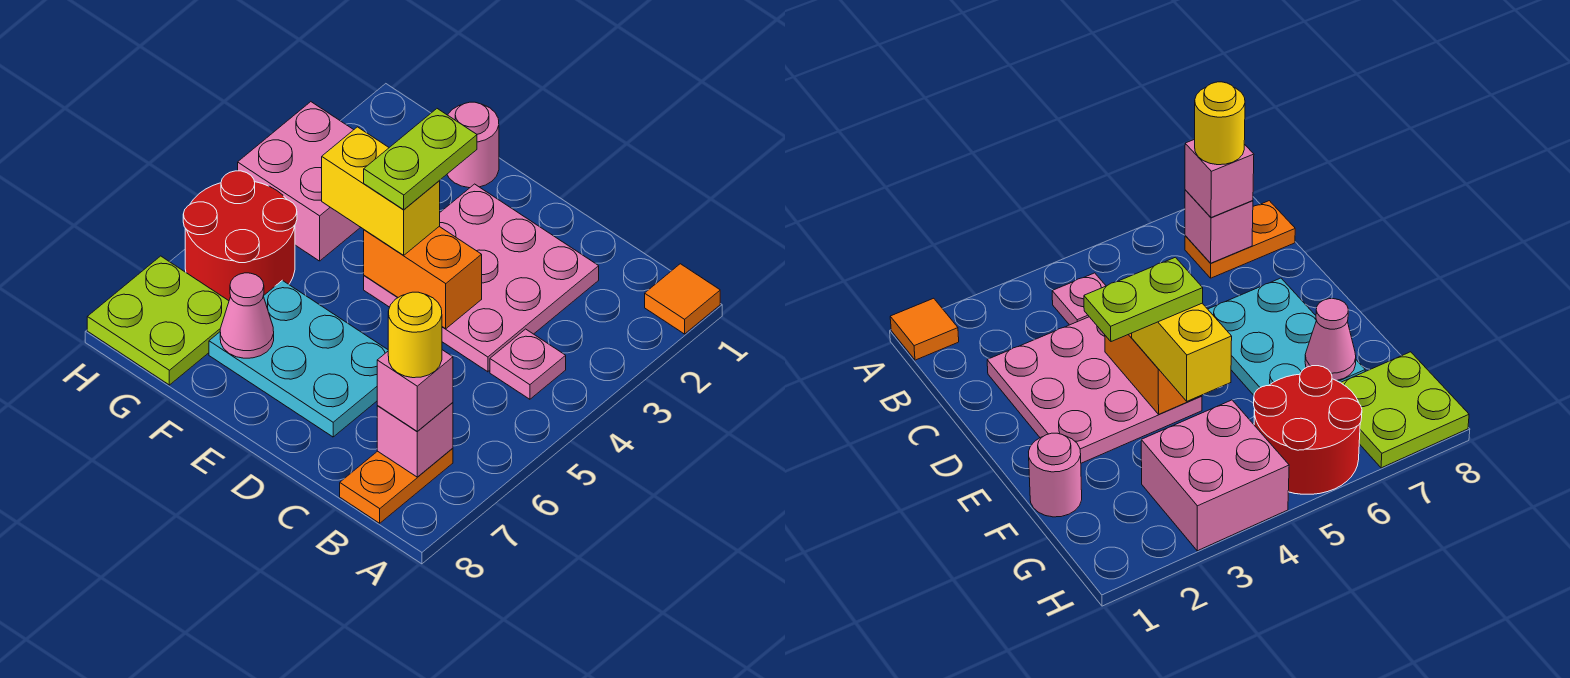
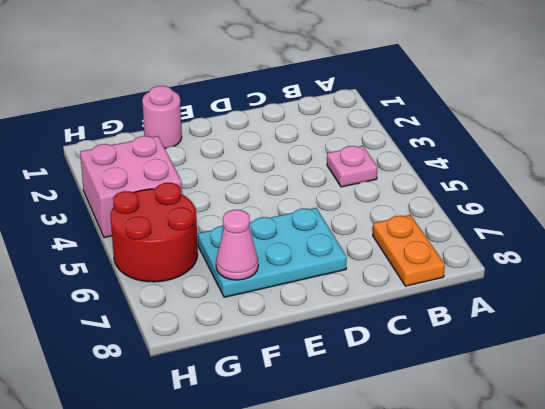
none -> orange tile A1 level 1
none -> pink plate C2:E4 level 1
none -> lime plate G7:H8 level 1

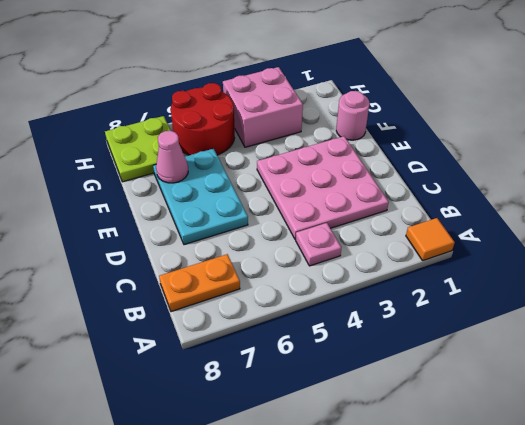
none -> pink brick B7 level 2
none -> orange brick D4:E4 level 2
none -> pink brick B7 level 3

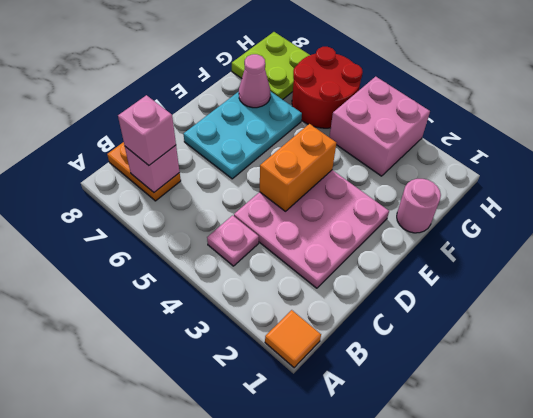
none -> yellow brick E4:F4 level 3
none -> yellow round brick B7 level 4
none -> lime plate E3:E4 level 4

